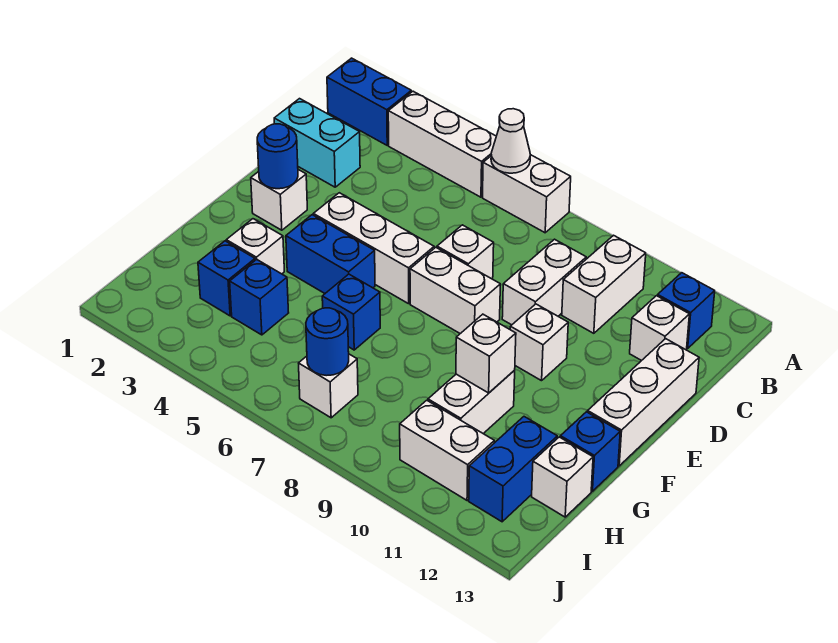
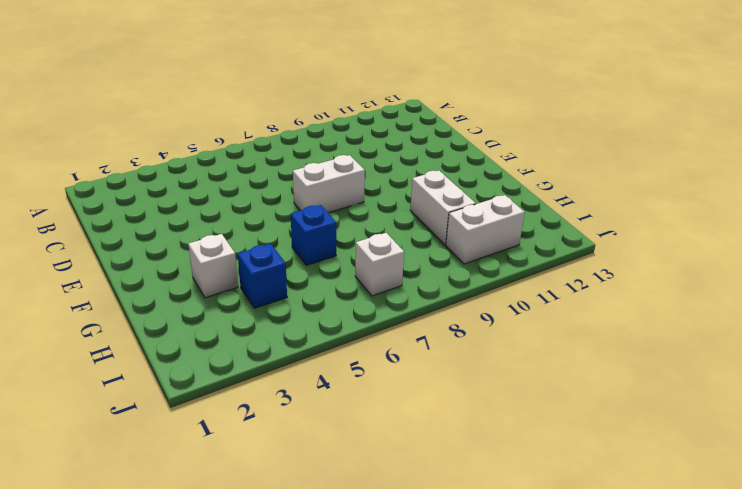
none -> blue brick A1:A2 level 1
none -> white brick A3:A5 level 1
none -> white brick A6:A7 level 1

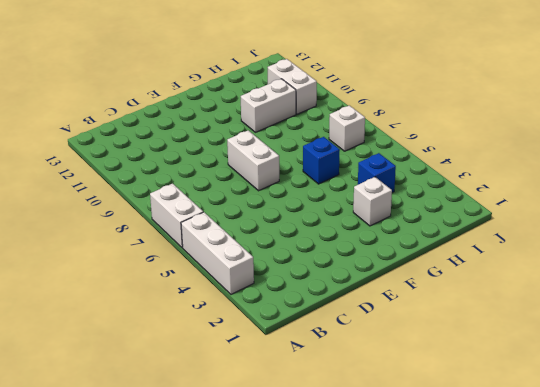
none -> blue brick A1:A2 level 1
none -> white brick B10:C10 level 1
none -> blue brick B12 level 1

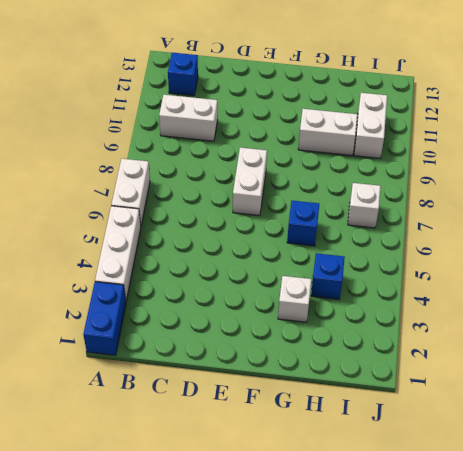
none -> cyan brick C1:C2 level 1
none -> white brick C9:D9 level 1
none -> white brick C12 level 1

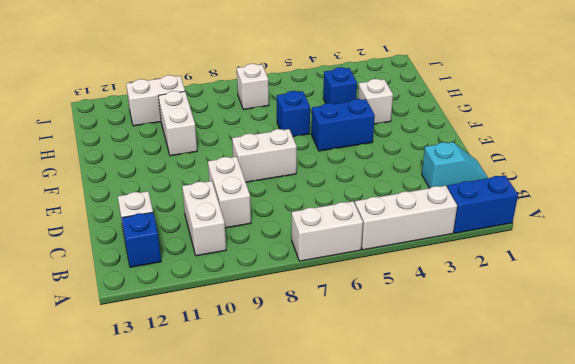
cyan slope C1:C2 level 1 top 2 -> cyan brick C1:C2 level 1
none -> white brick D7 level 1
none -> white brick D13:F13 level 1
none -> white brick E2 level 1

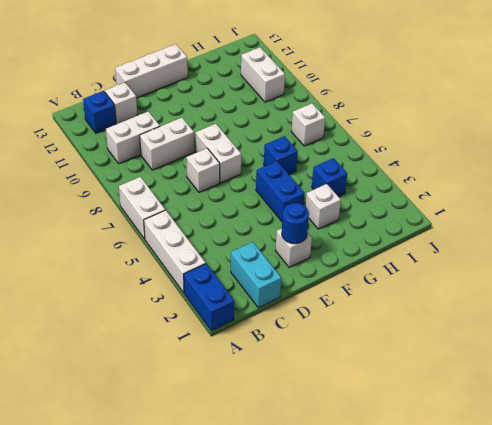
none -> white brick E4:E6 level 1
none -> white brick E10 level 1
none -> white brick G10:H10 level 1

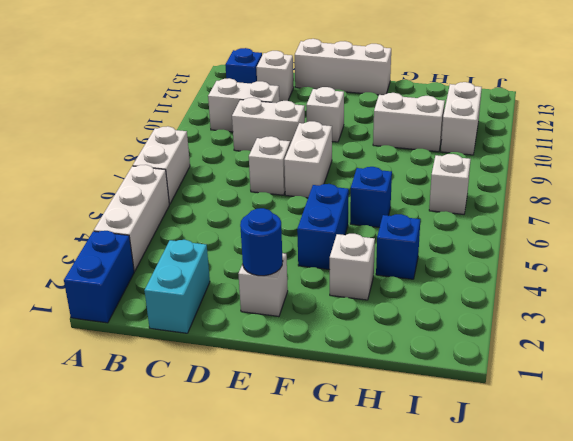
none -> white brick E4:E6 level 1
none -> blue brick G13 level 1
none -> blue brick H3 level 1

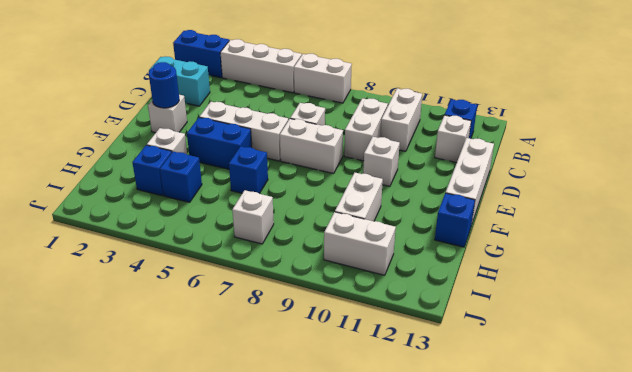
none -> blue brick H12:I12 level 1
none -> white brick H13 level 1
none -> white cone A6 level 2

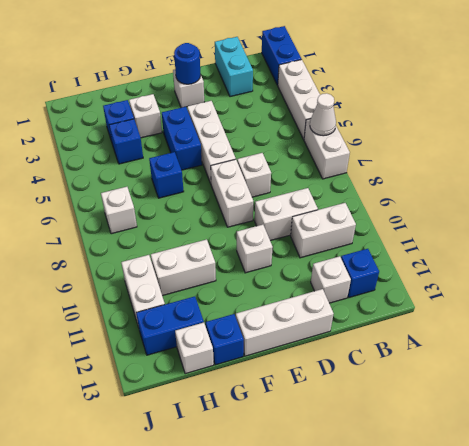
none -> white brick G10 level 2
none -> blue round brick I7 level 2

